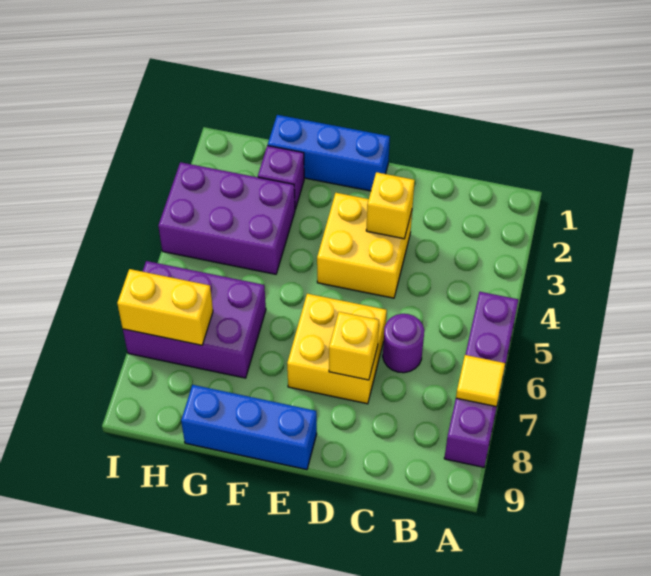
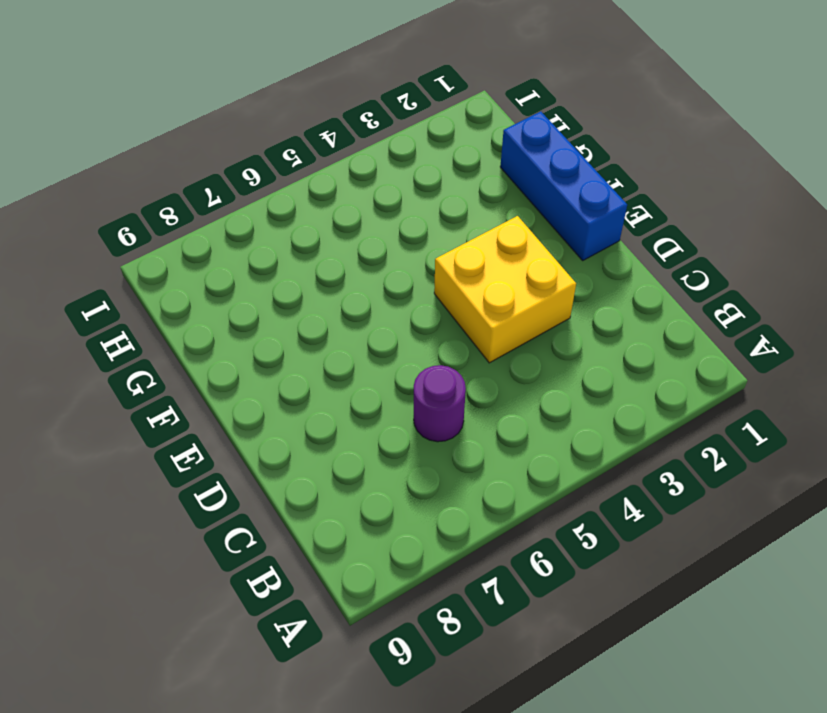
none -> purple brick A5:A8 level 1
none -> yellow brick D6:E7 level 1
none -> blue brick E9:G9 level 1

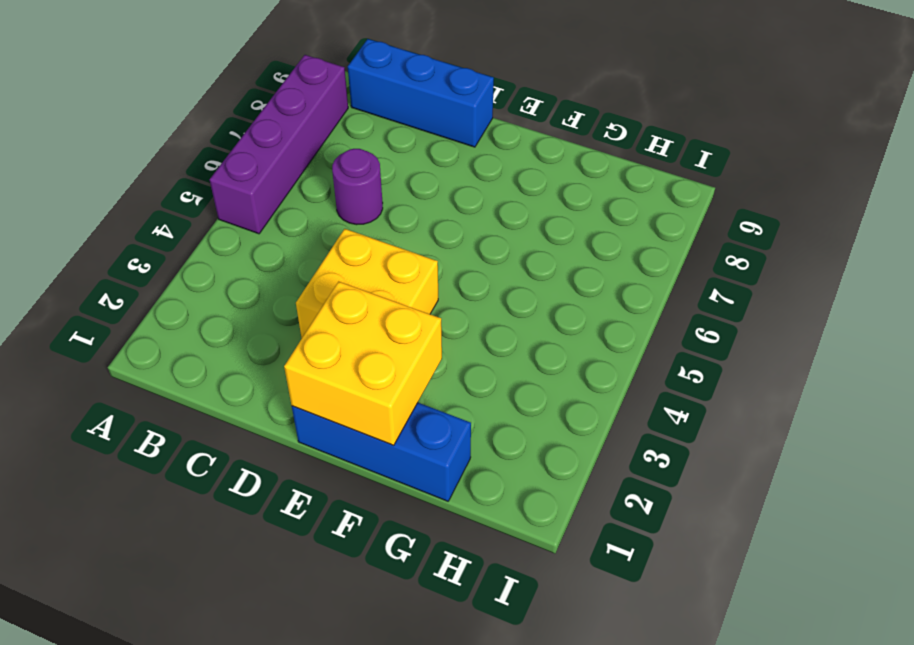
blue brick B9:D9 level 1 -> blue brick E9:G9 level 1
yellow brick E1:F2 level 2 -> yellow brick D6:E7 level 1
none -> purple brick G2 level 1
none -> purple brick G3:I4 level 1
none -> purple brick G6:I7 level 1

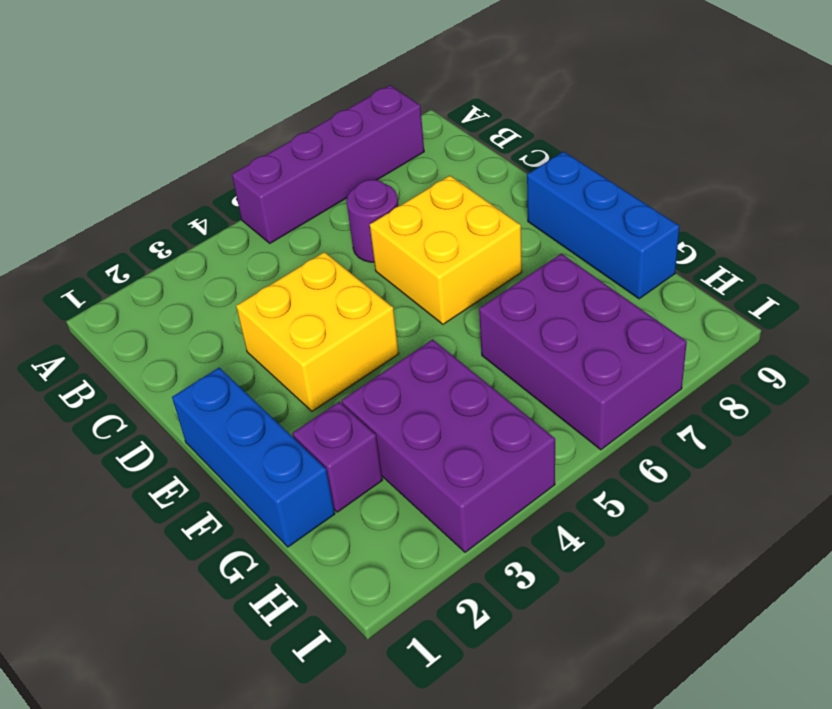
none -> yellow tile A7 level 2
none -> yellow brick D3 level 2
none -> yellow brick D7 level 2

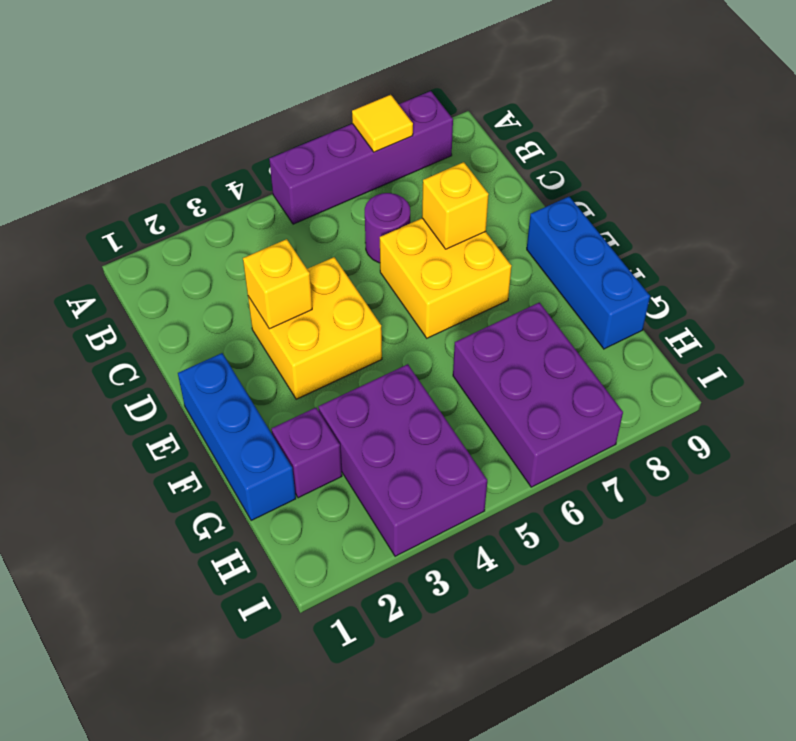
none -> yellow brick H7:I7 level 2

